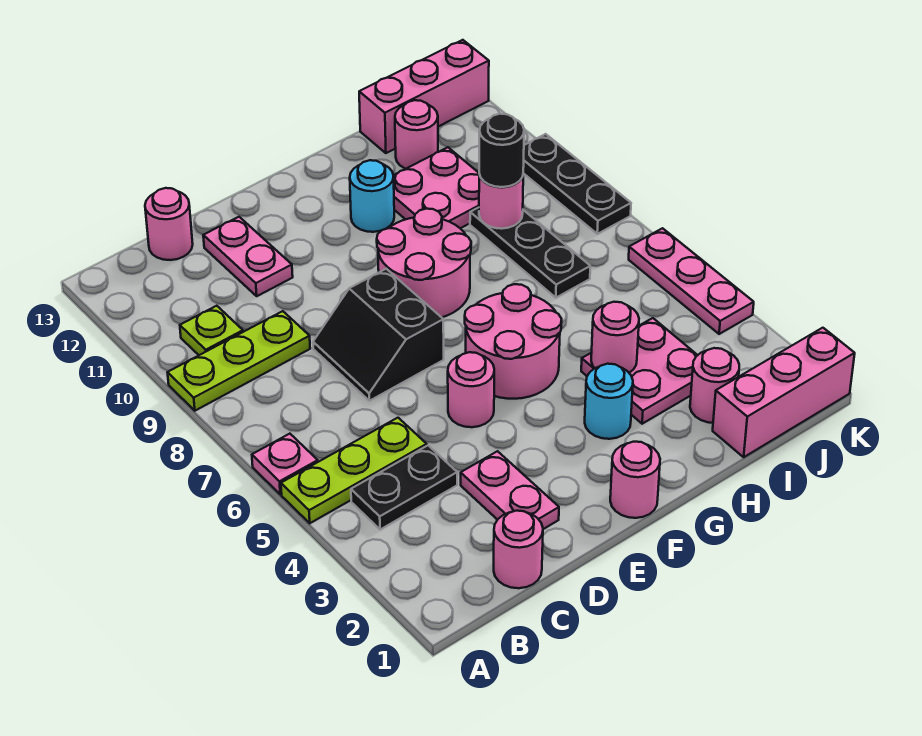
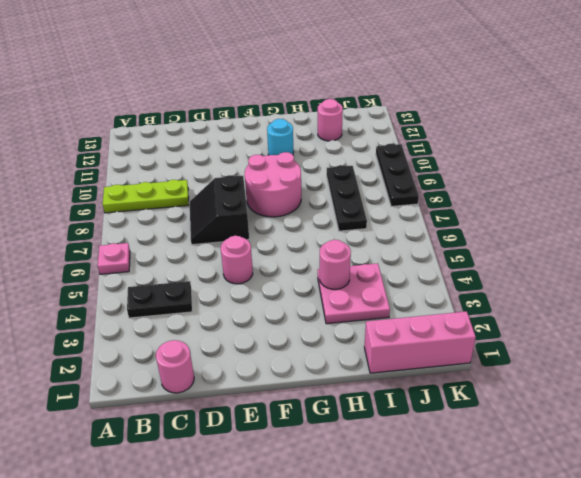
none -> lime plate A5:C5 level 1
none -> lime plate B10 level 1
none -> pink round brick C13 level 1

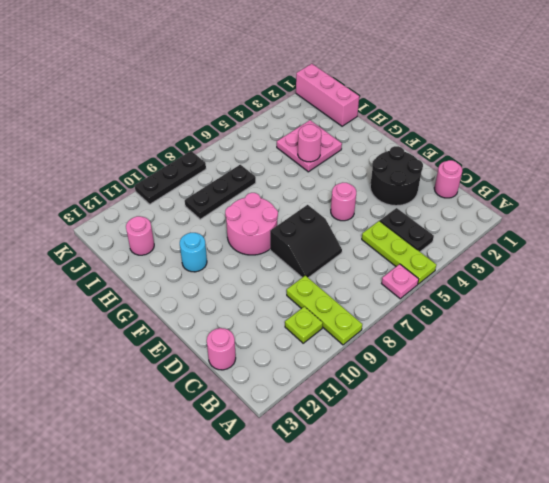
black round brick D2:E3 level 1 -> pink plate D2:D3 level 1
none -> pink plate D11:D12 level 1
none -> pink round brick F1 level 1
none -> pink round brick F5:G6 level 1

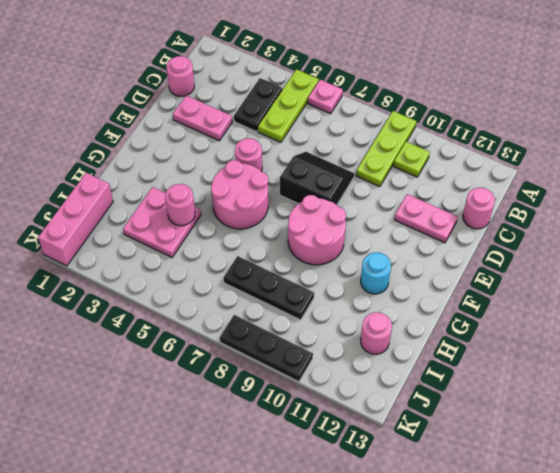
none -> pink round brick F1 level 1
none -> cyan round brick G3 level 1
none -> pink plate H10:I11 level 1

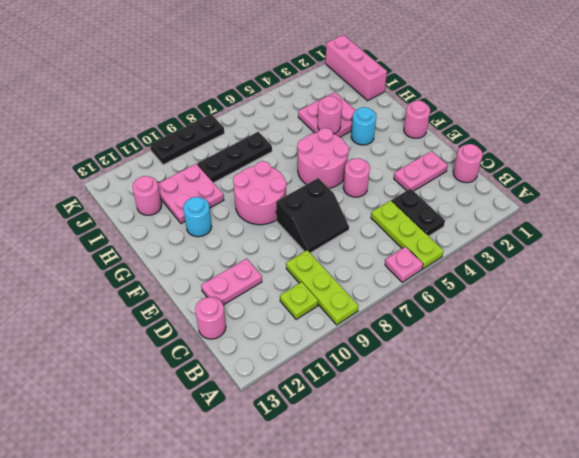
none -> pink round brick I2 level 1
none -> pink brick I13:K13 level 1
none -> pink plate K4:K6 level 1

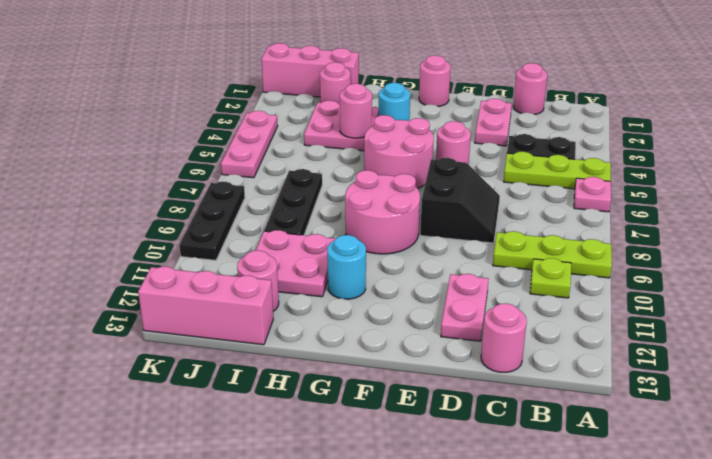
none -> pink round brick I9 level 2
none -> black round brick I9 level 3

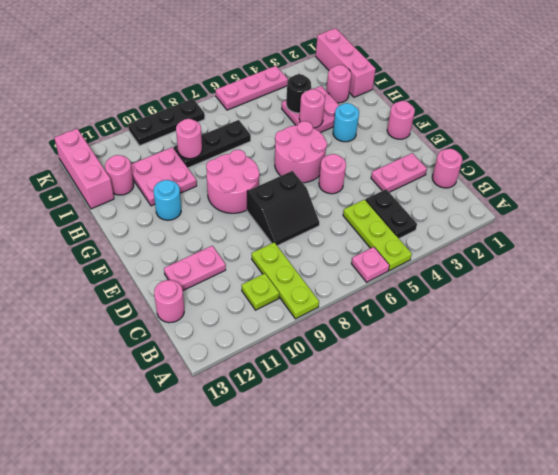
black round brick I4 level 2 -> black round brick I9 level 3

